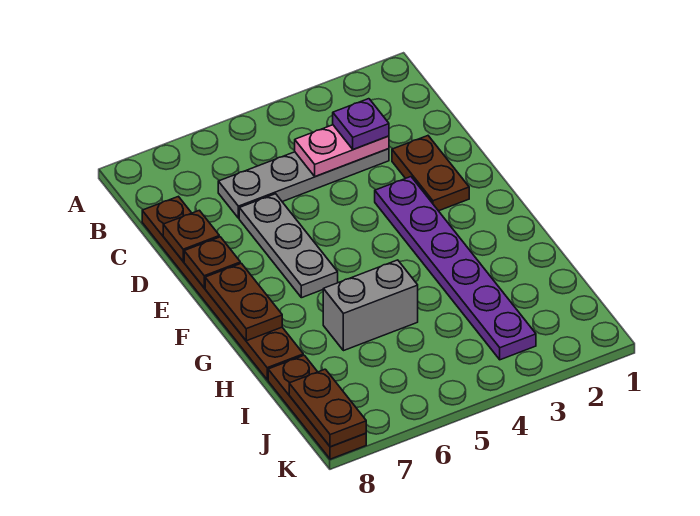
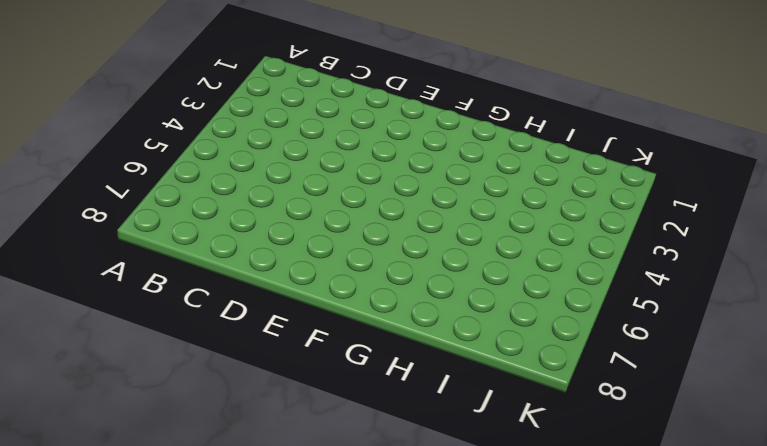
none -> grey plate C3:C6 level 1
none -> brown plate C8:H8 level 1
none -> brown plate D2:E2 level 1

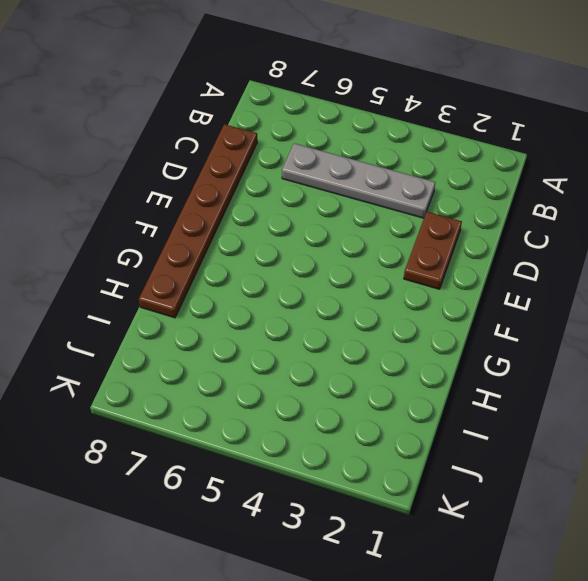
none -> grey plate D6:F6 level 1
none -> purple plate E3:J3 level 1
none -> grey brick H5:H6 level 1

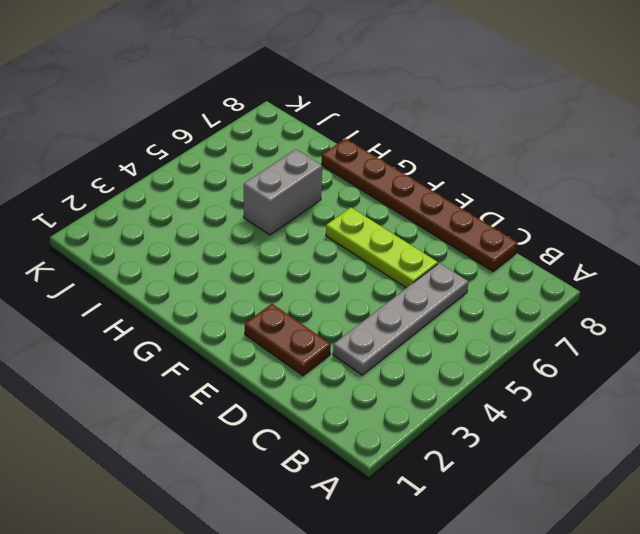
lime plate D6:F6 level 1 -> grey plate D6:F6 level 1
none -> purple plate E3:J3 level 1
none -> brown plate I8:K8 level 1
none -> pink plate C3:C4 level 2

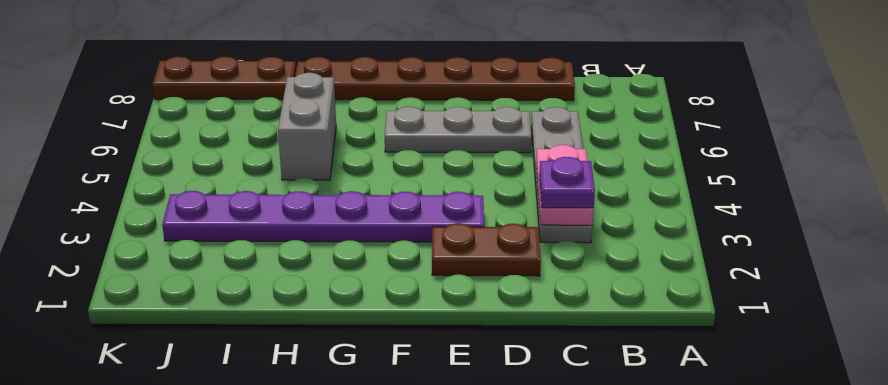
none -> brown plate D8 level 2
none -> brown plate E8 level 2
none -> brown plate F8:G8 level 2

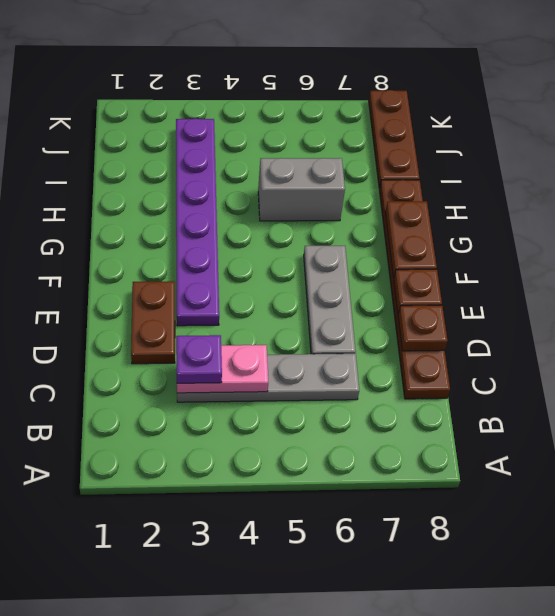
none -> brown plate J8:K8 level 2

